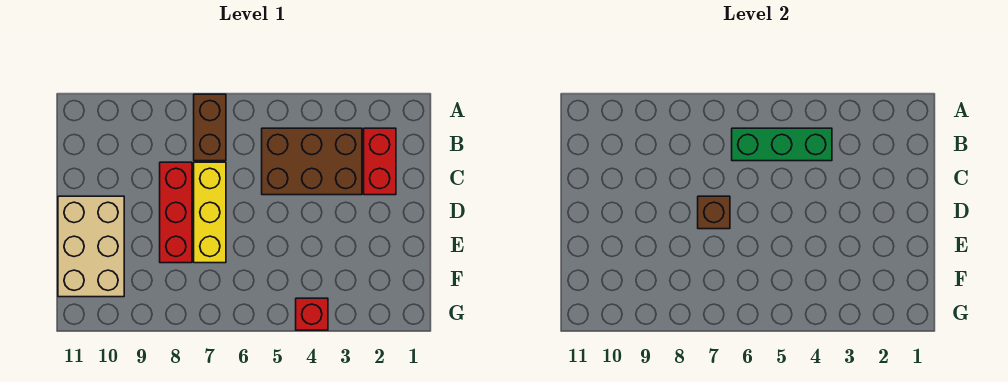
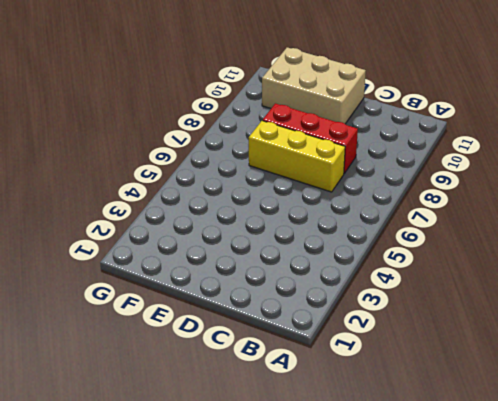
none -> brown brick A7:B7 level 1
none -> red brick B2:C2 level 1

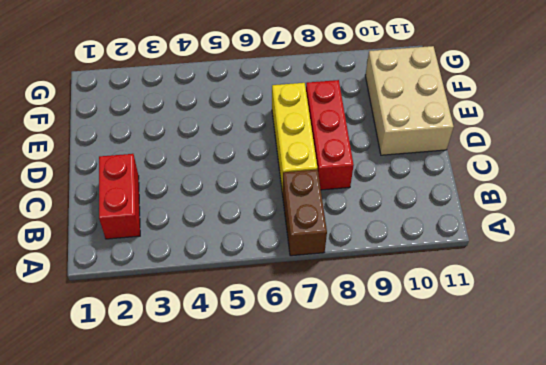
none -> brown brick B3:C5 level 1
none -> red brick G4 level 1

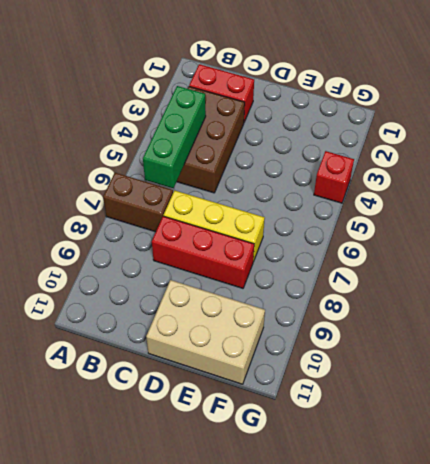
none -> brown brick D7 level 2

